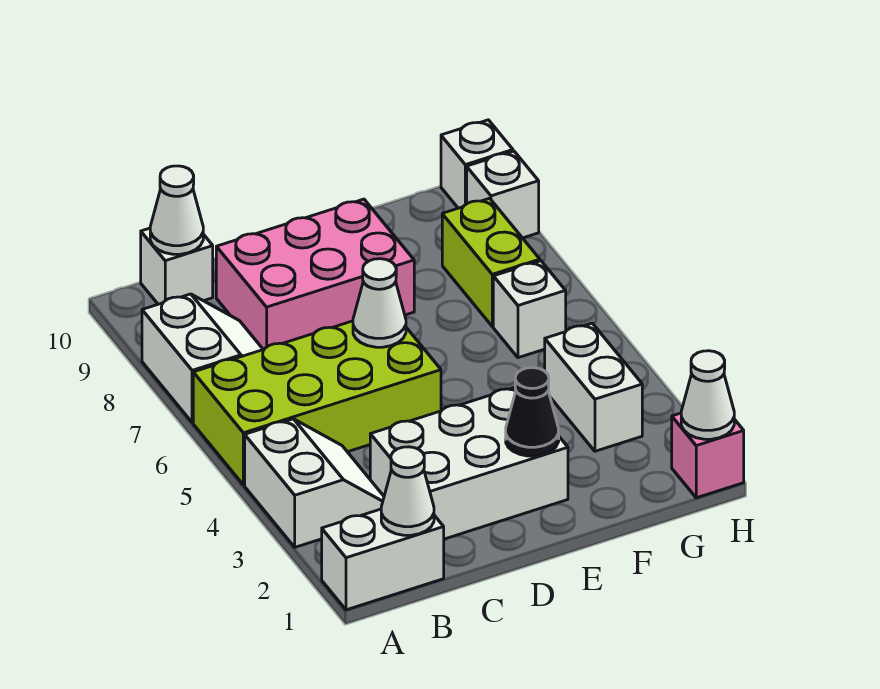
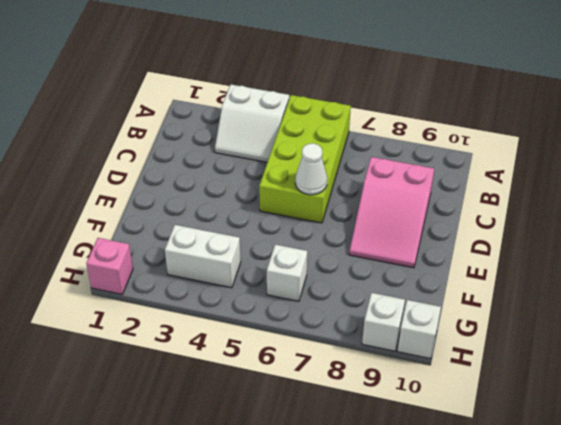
pink slope C8:E9 level 1 top C -> pink brick C8:E9 level 1
none -> white brick A1:B1 level 1
none -> white slope A7:B8 level 1 top A
none -> white brick B10 level 1

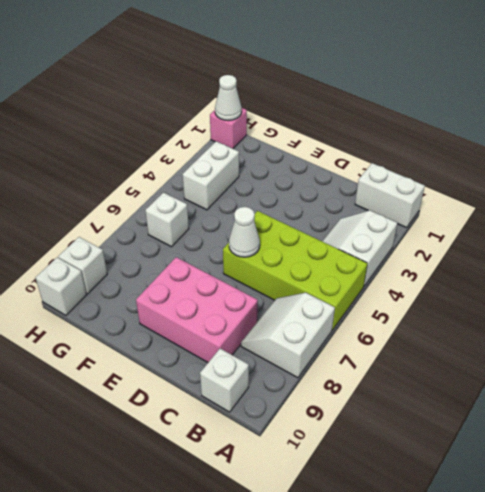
none -> white brick C2:E3 level 1
none -> lime brick G7:G8 level 1
none -> white cone B1 level 2

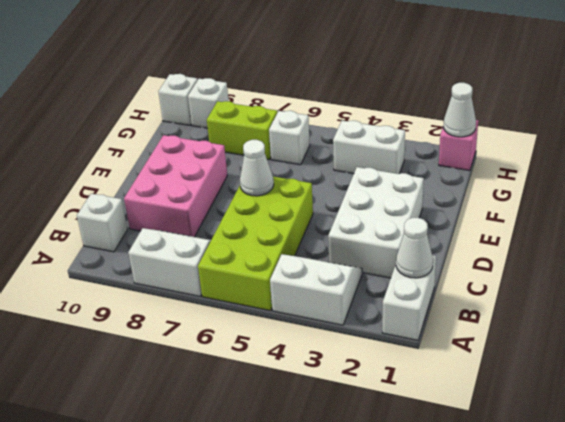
none -> white cone B10 level 2
none -> black cone E2 level 2

